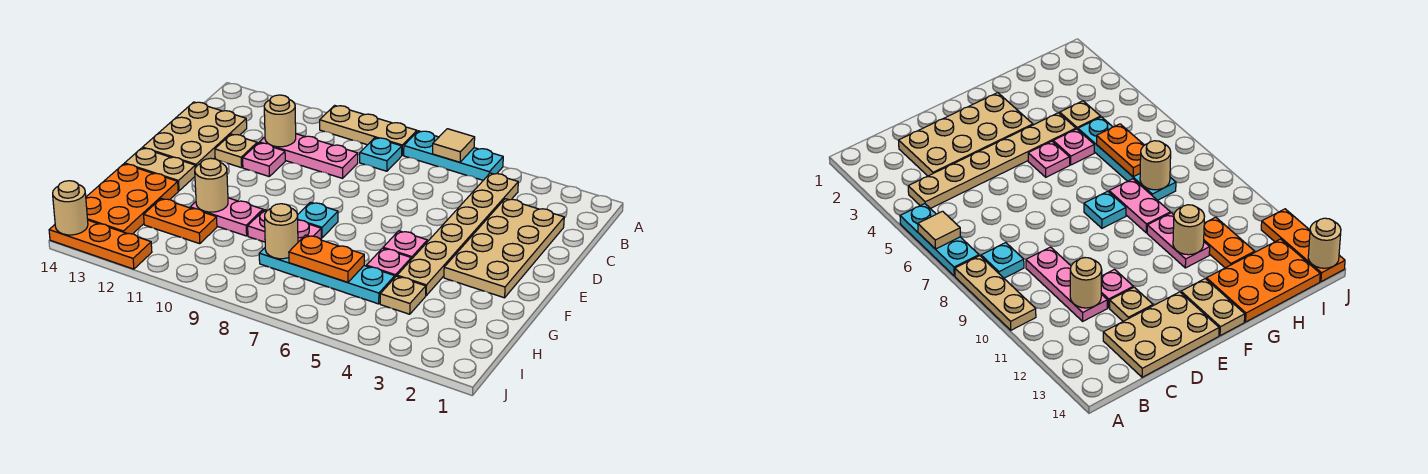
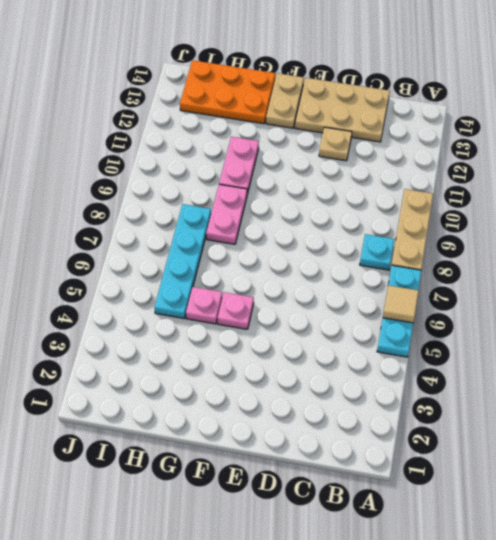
none -> tan plate B4:G4 level 1
none -> tan plate C2:F3 level 1
none -> pink plate C9:C11 level 1

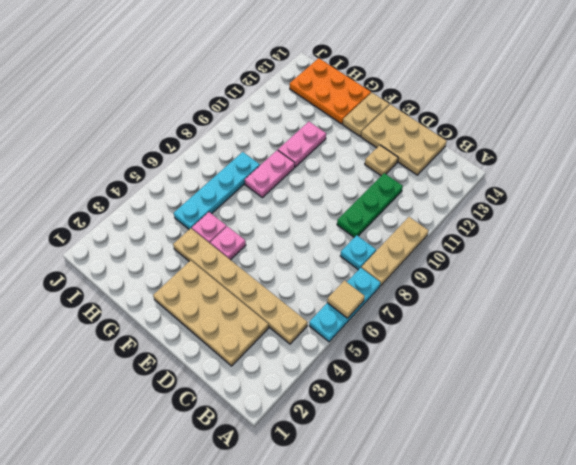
green plate C9:C11 level 1 -> pink plate C9:C11 level 1
none -> pink plate D11 level 1
none -> cyan plate F8 level 1
none -> tan plate H4 level 1

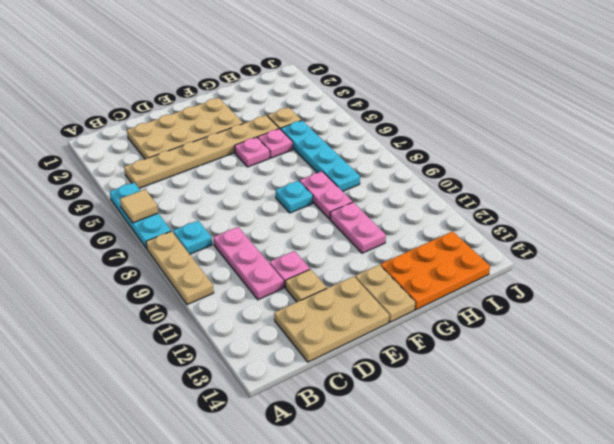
none -> orange plate H11:H12 level 1
none -> orange plate J12:J14 level 1
none -> tan round brick C11 level 2

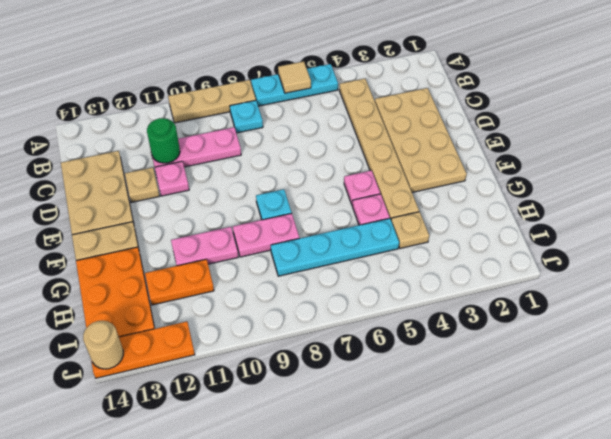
green round brick C11 level 2 -> tan round brick C11 level 2
none -> tan round brick G11 level 2
none -> orange plate H6:H7 level 2
none -> tan round brick H8 level 2

